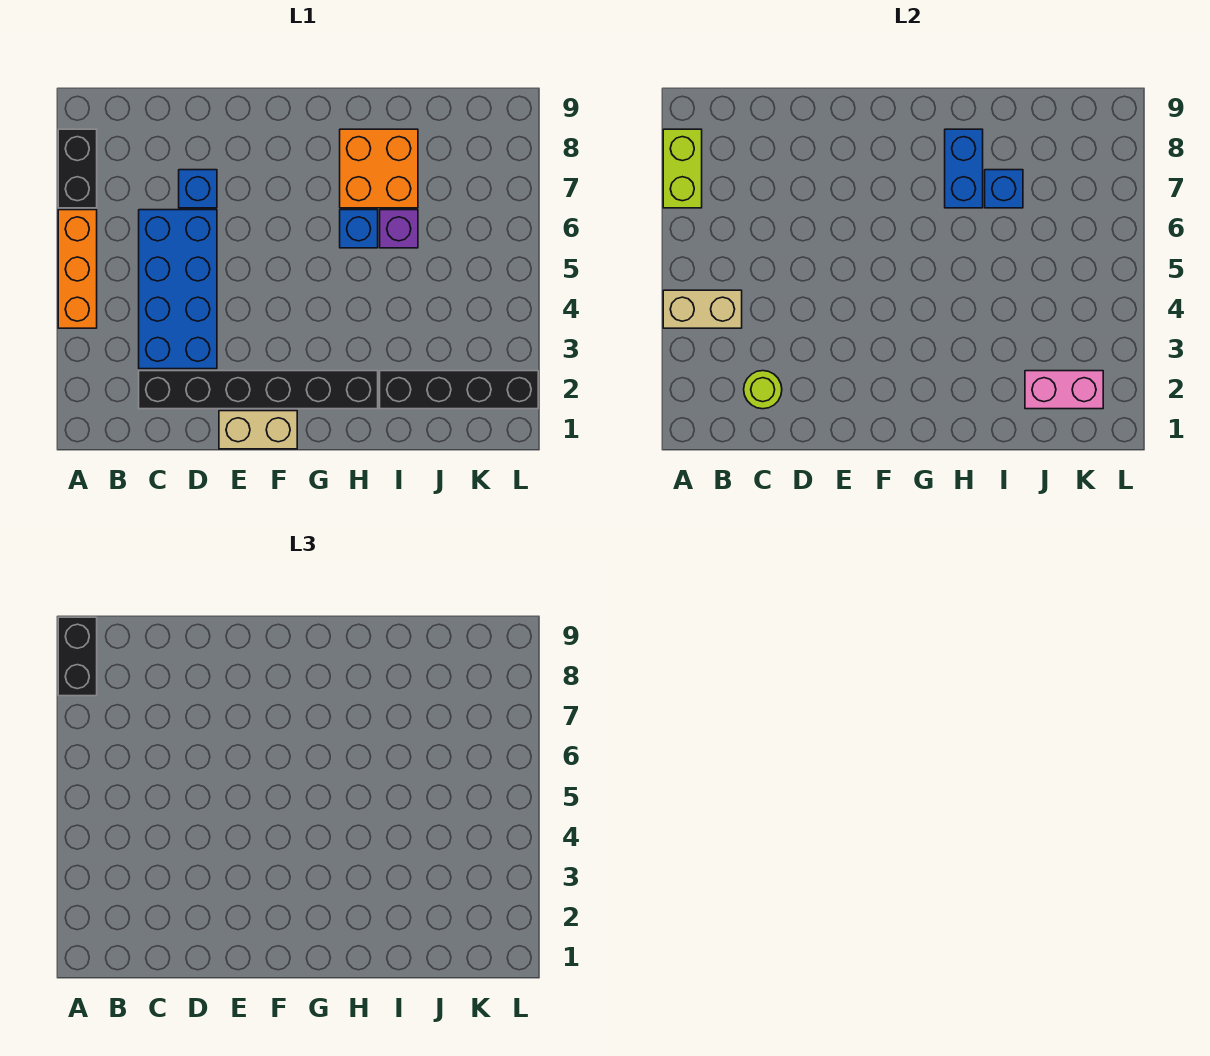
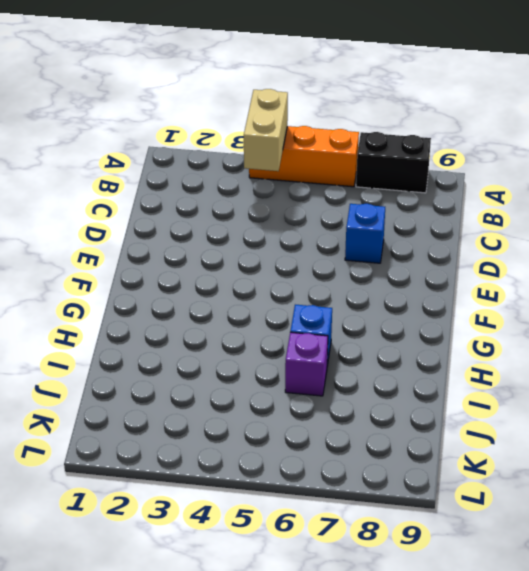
none -> black brick C2:H2 level 1
none -> blue brick C3:D6 level 1
none -> tan brick E1:F1 level 1

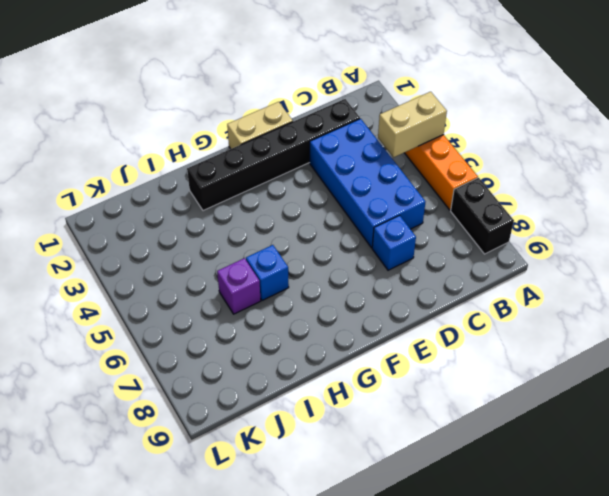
none -> orange brick H7:I8 level 1
none -> black brick I2:L2 level 1
none -> lime brick A7:A8 level 2

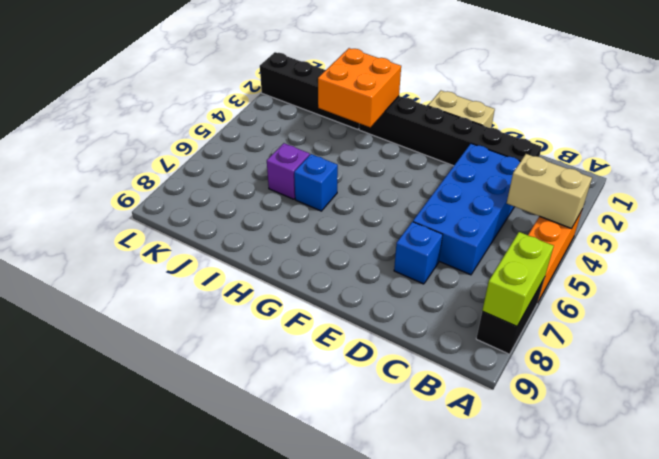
orange brick H2:I3 level 2 -> orange brick H7:I8 level 1
none -> lime round brick C2 level 2
none -> blue brick H7:H8 level 2
none -> blue brick I7 level 2

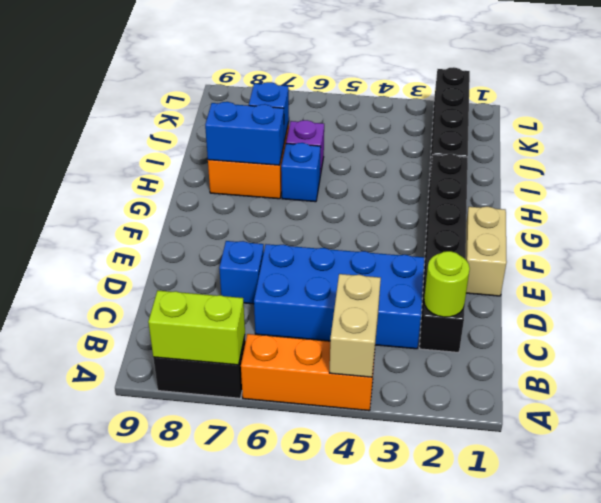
none -> pink brick J2:K2 level 2
none -> black brick A8:A9 level 3

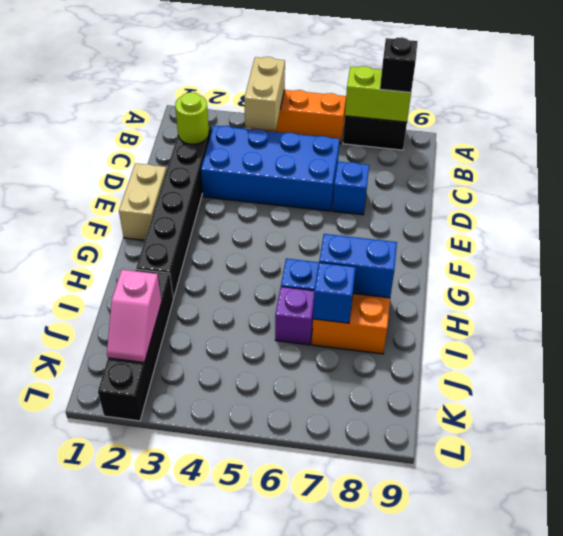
black brick A8 level 3 -> black brick A8:A9 level 3
pink slope J2:K2 level 2 top J -> pink brick J2:K2 level 2

